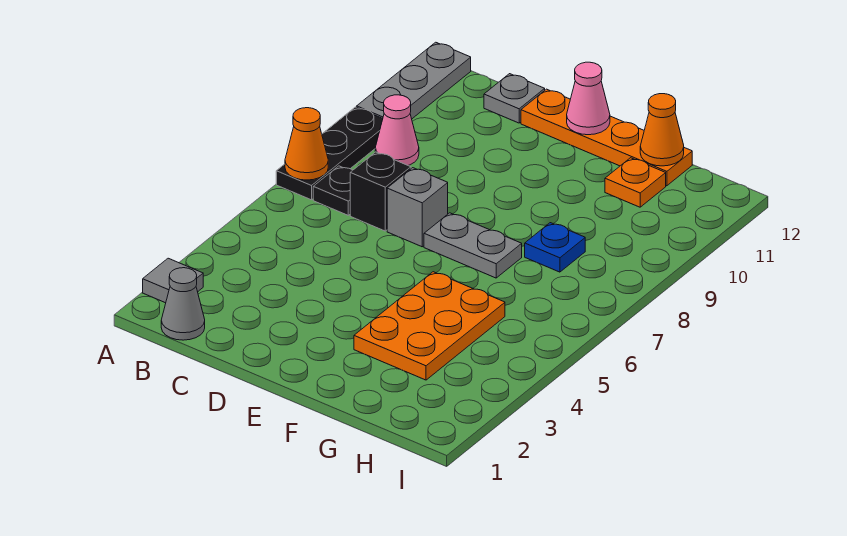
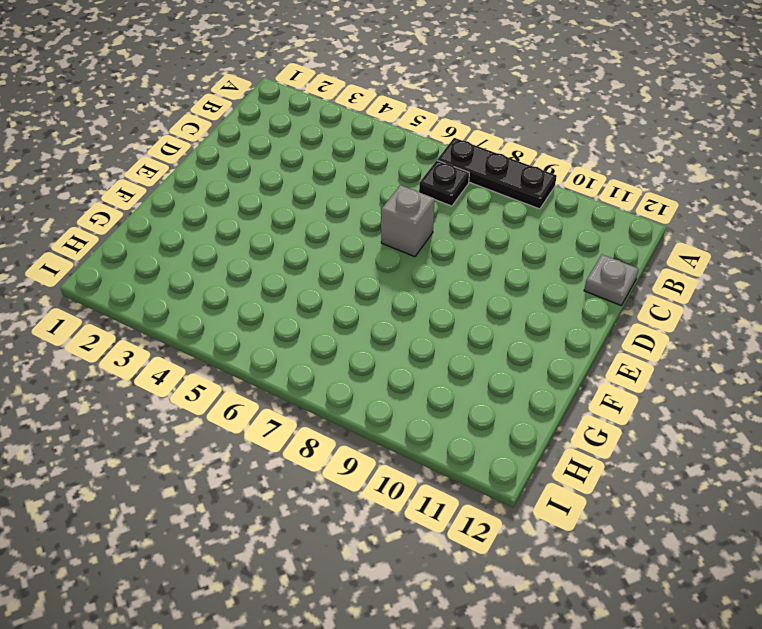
none -> grey tile A2 level 1
none -> grey plate A10:A12 level 1
none -> grey cone B1 level 1

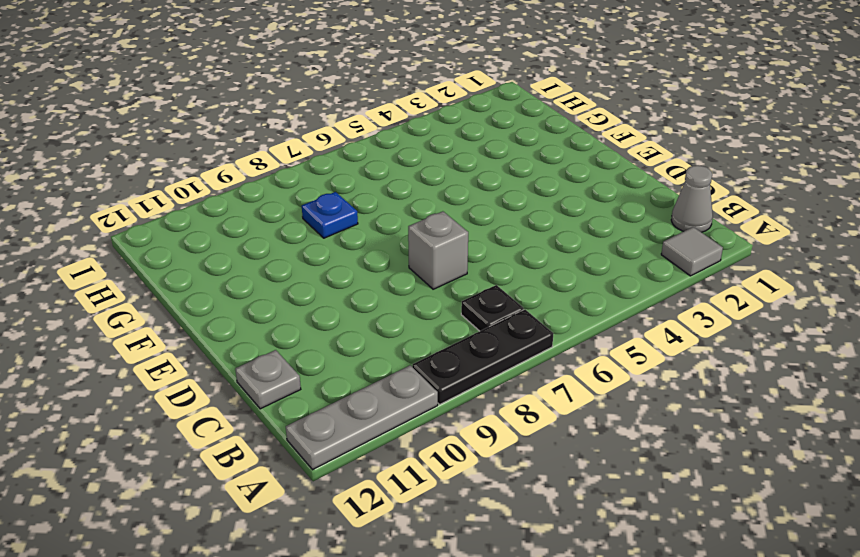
none -> pink cone B9 level 1
none -> black brick C7 level 1
none -> orange plate D12:G12 level 1

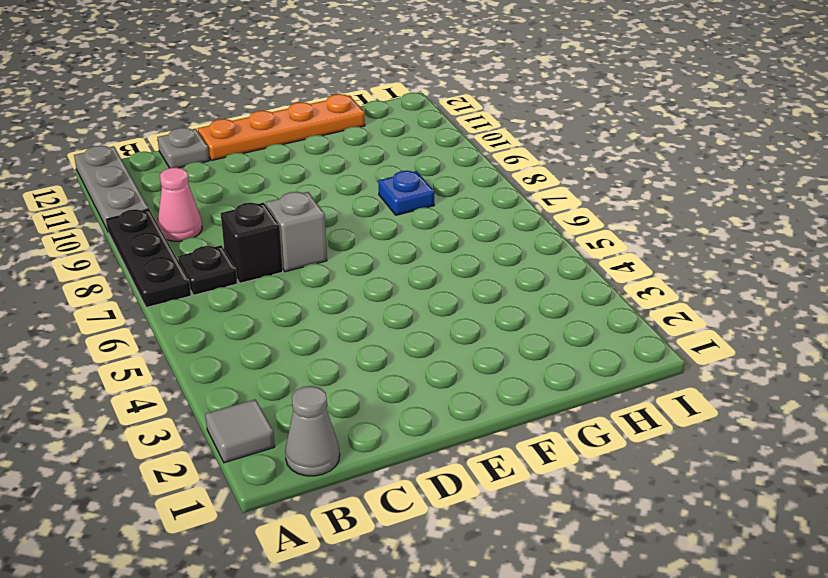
none -> grey plate E7:F7 level 1
none -> orange plate F3:G5 level 1
none -> orange plate G11 level 1

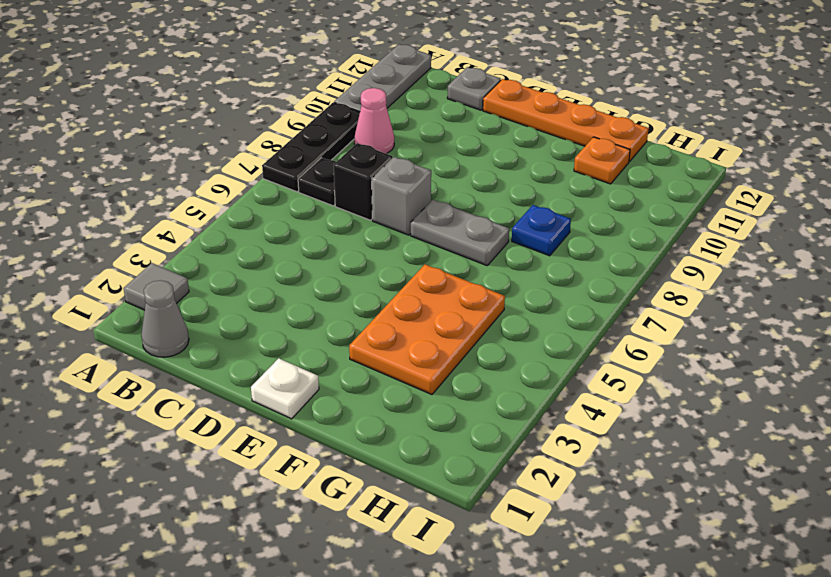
white plate E1 level 1 -> none
none -> orange cone A7 level 2
none -> pink cone E12 level 2
none -> orange cone G12 level 2

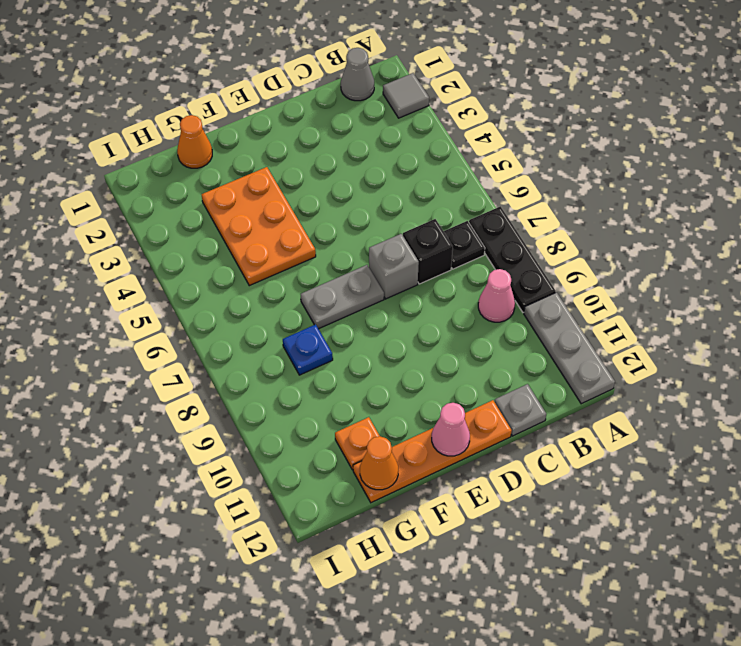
orange cone G1 level 1 -> orange cone A7 level 2

